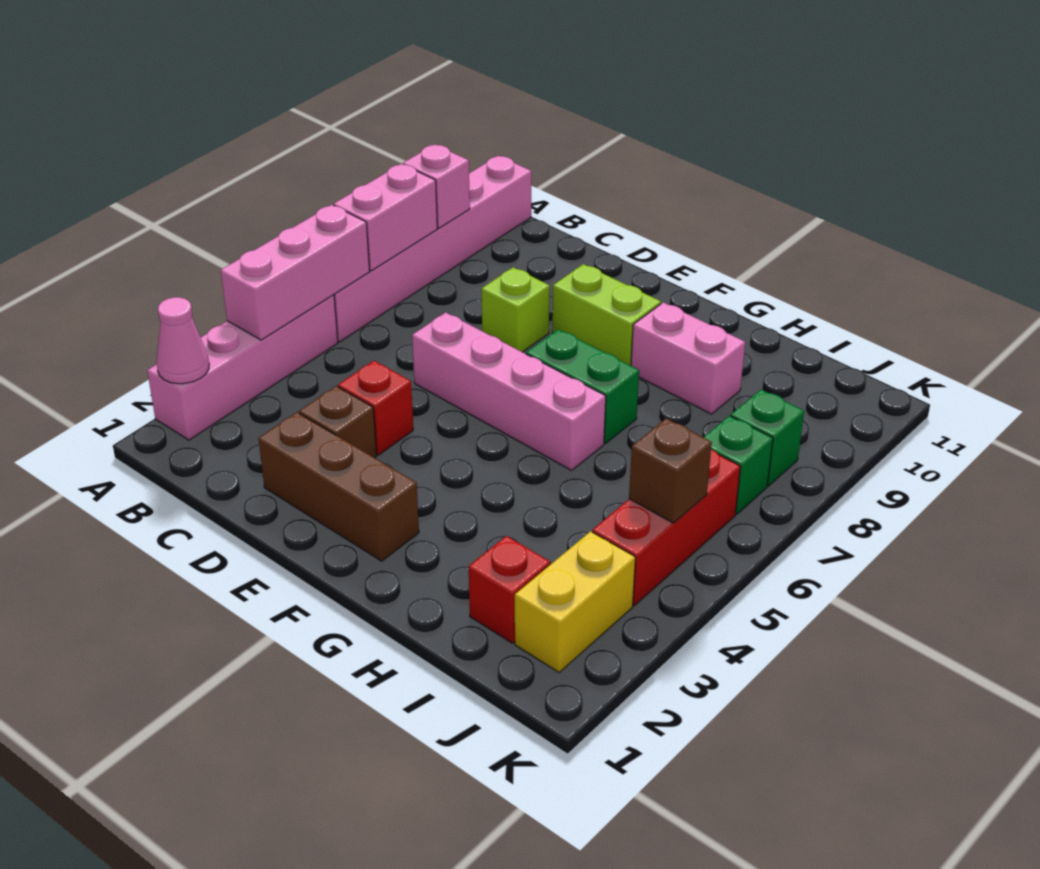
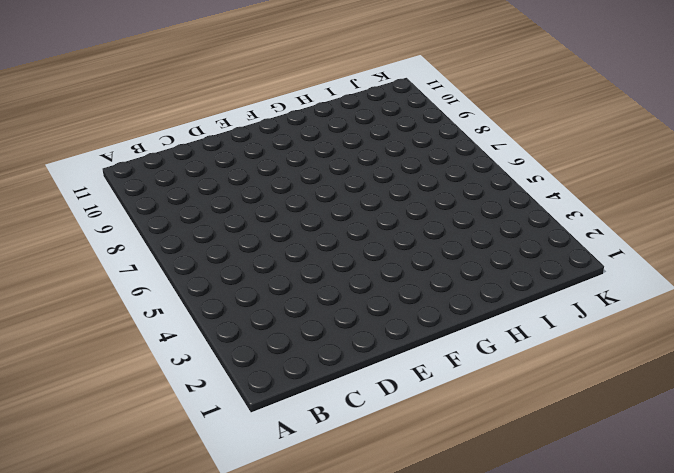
none -> pink brick A2:A5 level 1
none -> pink brick A6:A11 level 1
none -> brown brick D2:F2 level 1

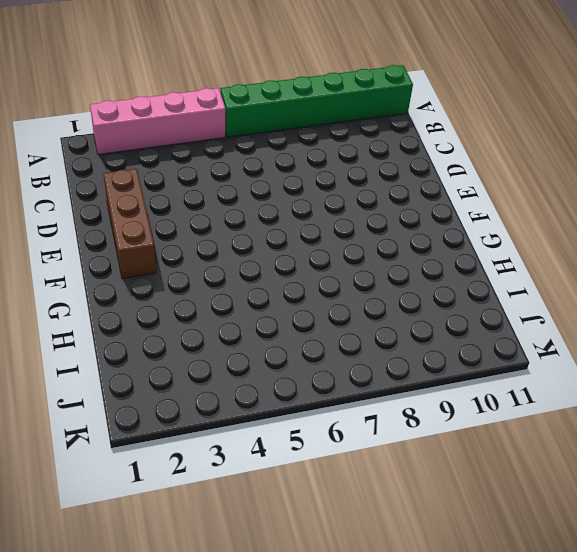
green brick A6:A11 level 1 -> pink brick A6:A11 level 1
none -> brown brick D3 level 1
none -> red brick D4 level 1
none -> pink brick D6:G6 level 1

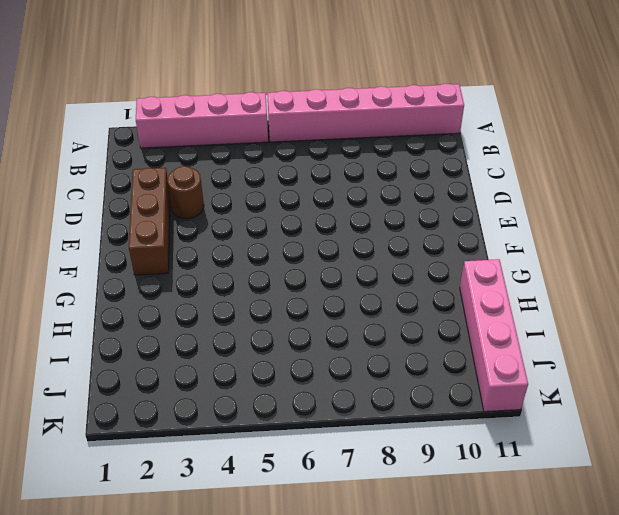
brown round brick D3 level 1 -> brown brick D3 level 1
pink brick H11:K11 level 1 -> pink brick D6:G6 level 1
none -> red brick D4 level 1
none -> lime brick D8 level 1
none -> lime brick E9:F9 level 1

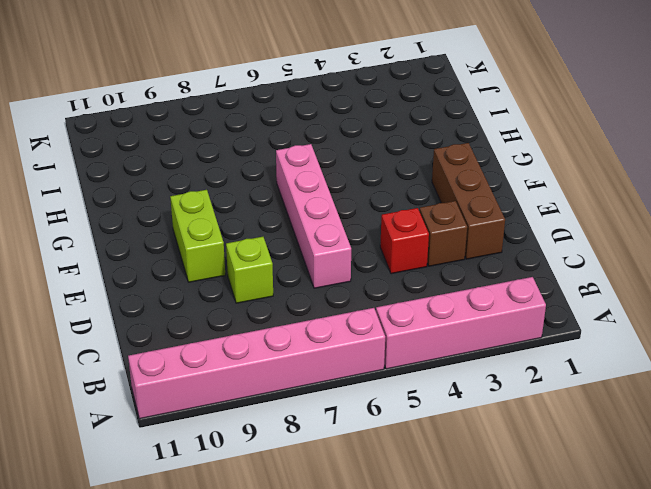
none -> green brick F7:G7 level 1
none -> pink brick G9:H9 level 1
none -> red brick I2 level 1

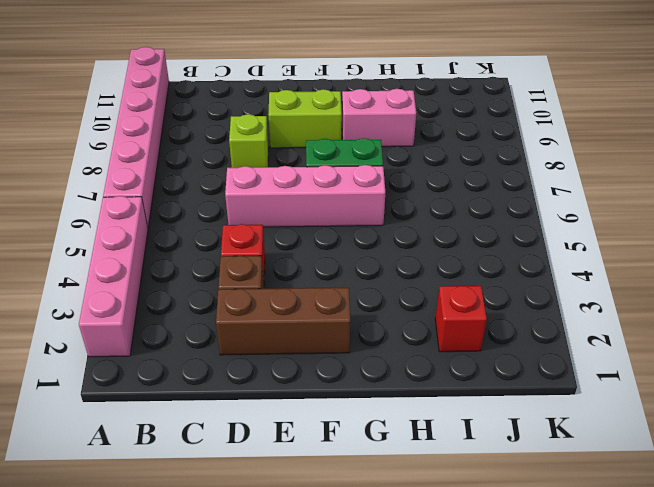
none -> yellow brick J2:J3 level 1
none -> red brick J4:J6 level 1
none -> green brick J7 level 1

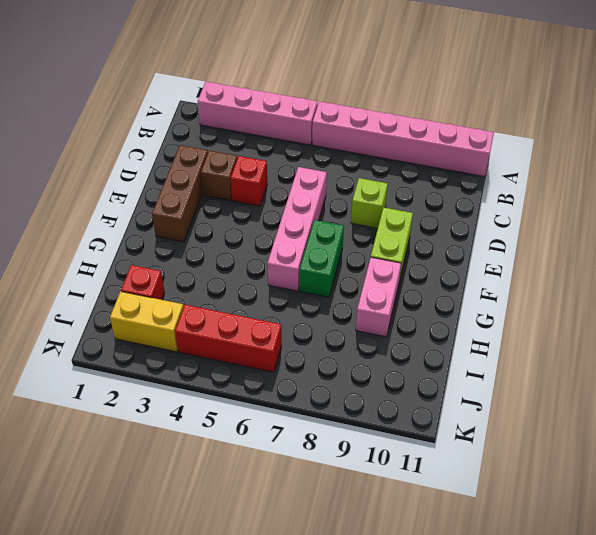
none -> green brick J7 level 1
none -> green brick J8 level 1
none -> pink cone A2 level 2

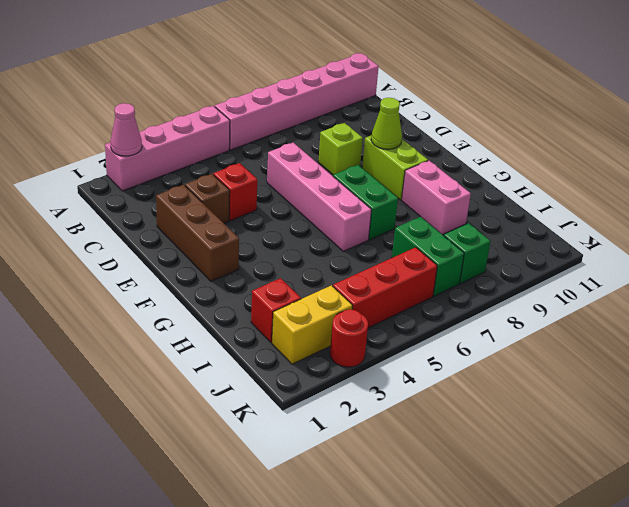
lime cone E9 level 2 -> none
green brick I7:J7 level 1 -> green brick J7 level 1
red round brick K3 level 1 -> none
none -> pink brick A4:A6 level 2
none -> pink brick A7:A8 level 2
none -> pink brick A9 level 2

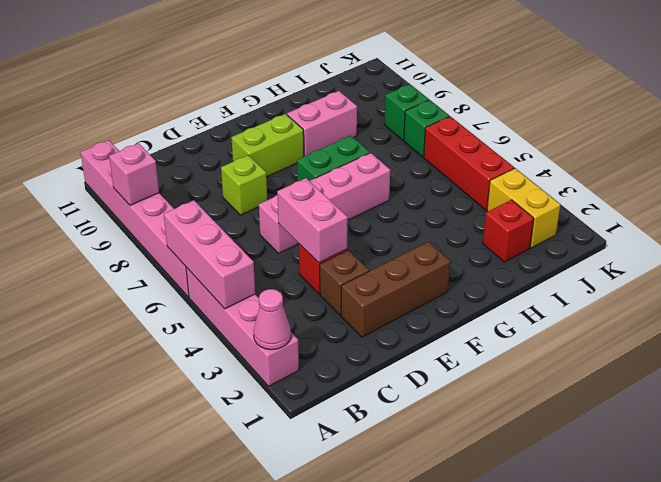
pink brick D4:D5 level 2 -> pink brick A7:A8 level 2
none -> brown brick J5 level 2

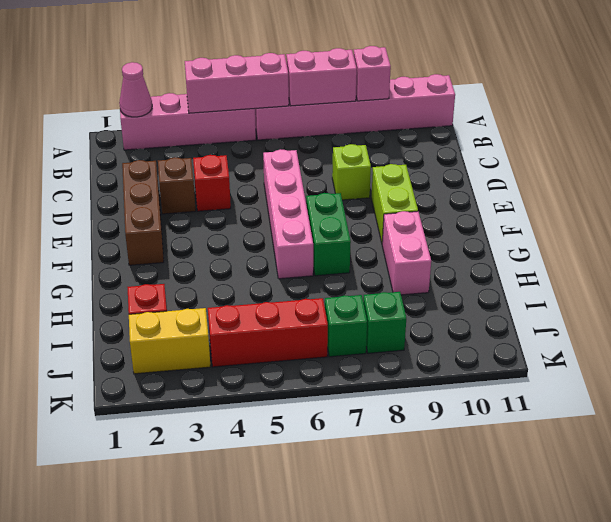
none -> brown brick J5 level 2

